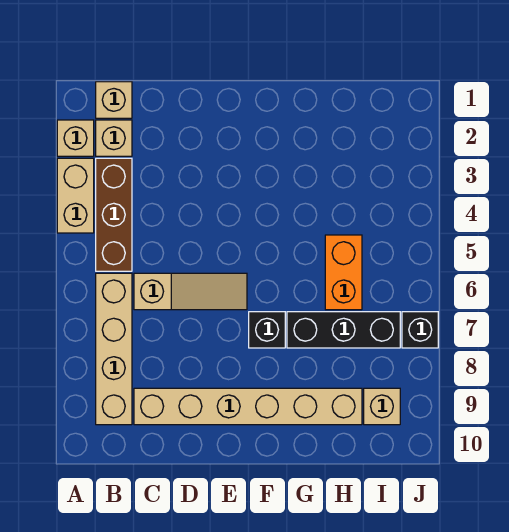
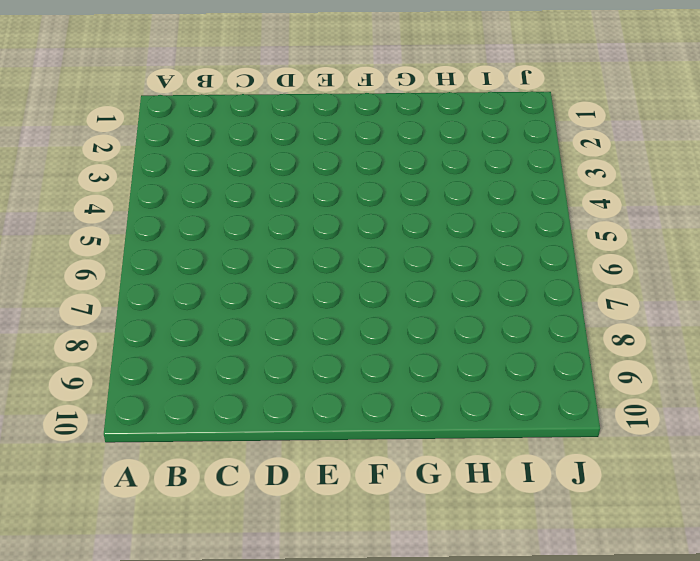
none -> tan brick A2 level 1
none -> tan brick A3:A4 level 1
none -> tan brick B1 level 1

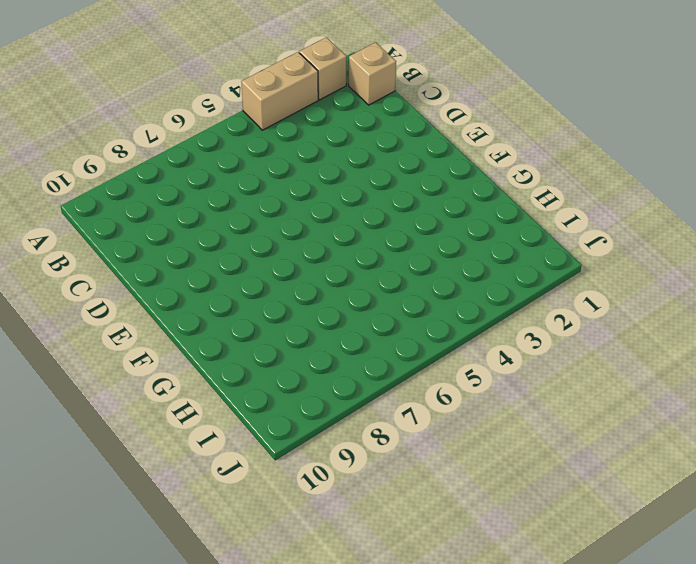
none -> tan brick B2 level 1
none -> brown brick B3:B5 level 1
none -> tan brick B6:B9 level 1

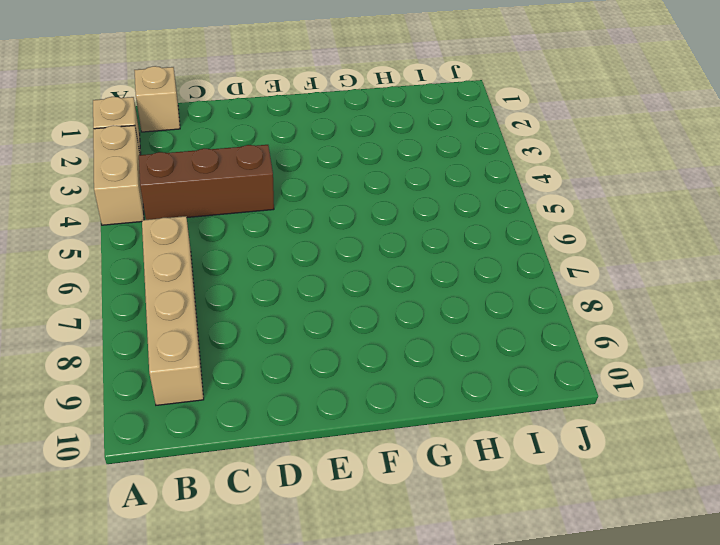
brown brick B4:D4 level 1 -> brown brick B3:B5 level 1
none -> tan brick B2 level 1
none -> tan slope C6:E6 level 1 top C
none -> tan brick C9:H9 level 1

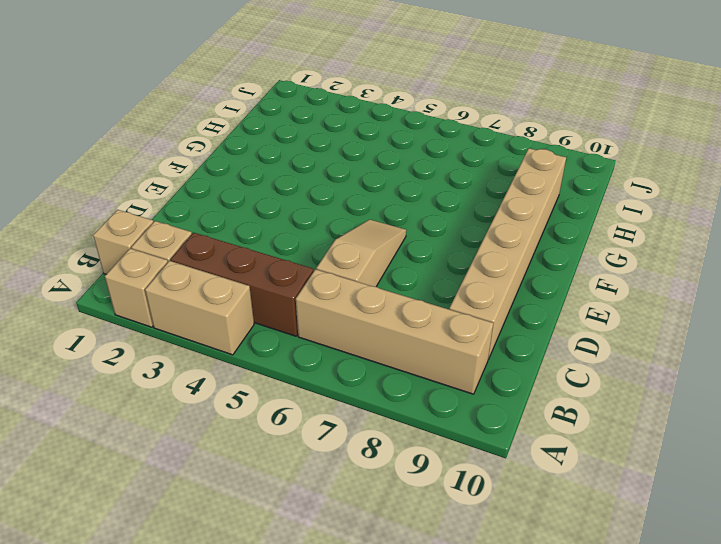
none -> black brick F7 level 1
none -> black brick G7:I7 level 1
none -> orange brick H5:H6 level 1

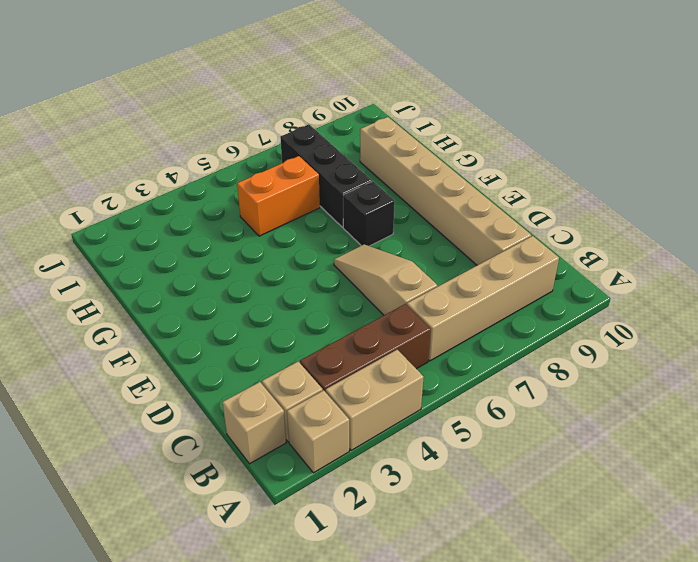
none -> tan brick I9 level 1
none -> black brick J7 level 1

